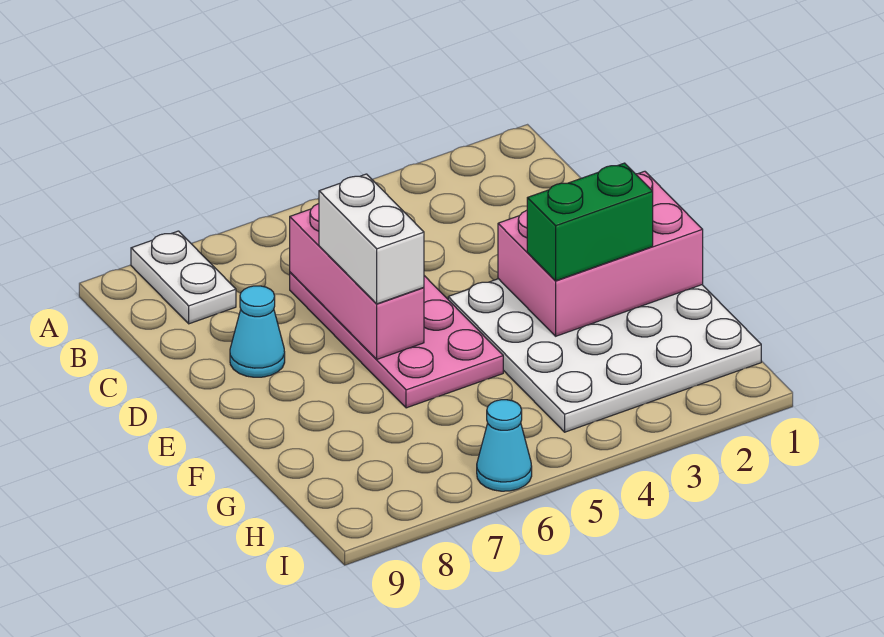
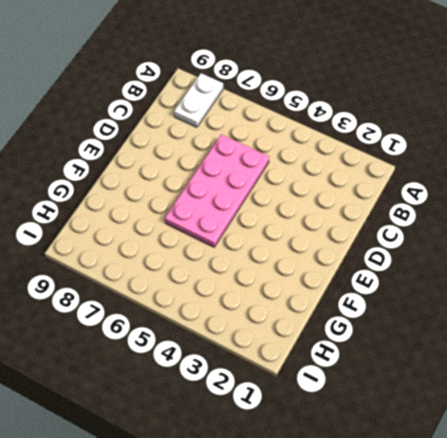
none -> cyan cone D8 level 1
none -> white plate E1:H4 level 1

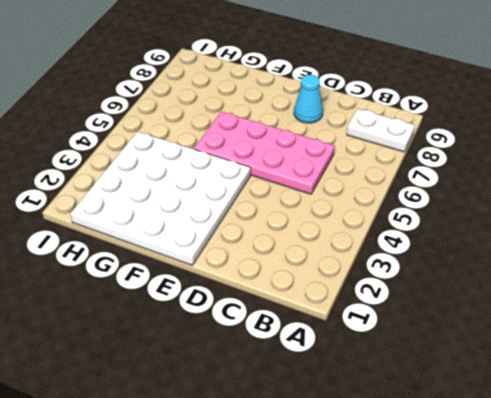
none -> cyan cone I6 level 1
none -> pink brick C6:E6 level 2

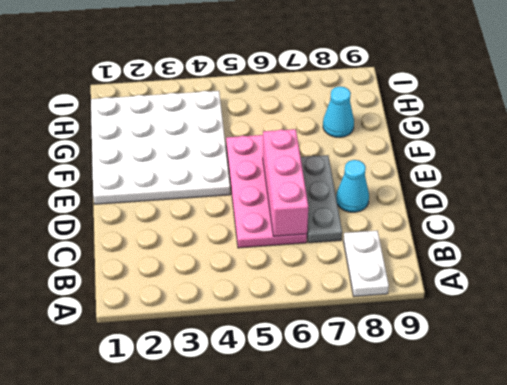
grey plate C7:E7 level 1 -> none
cyan cone G8 level 1 -> cyan cone I6 level 1
none -> pink brick E1:F3 level 2
none -> white brick D6:E6 level 3

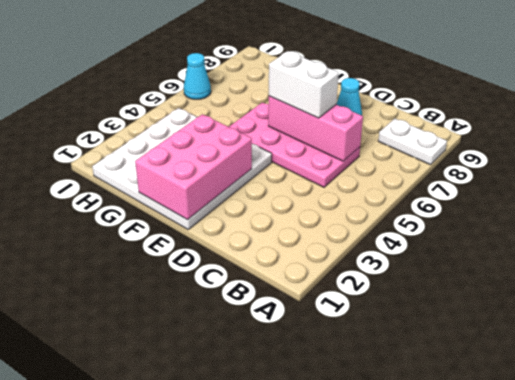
none -> green brick F2:F3 level 3

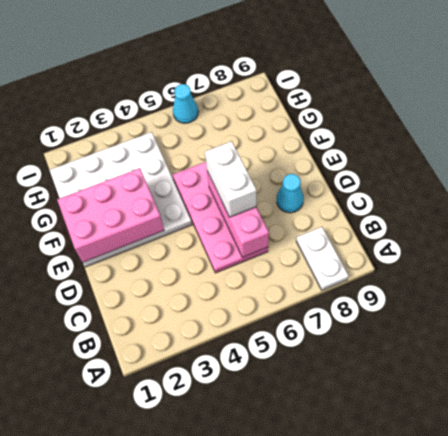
none -> green brick F2:F3 level 3

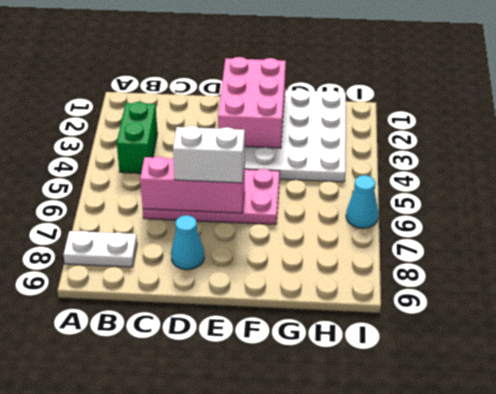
green brick B3:B4 level 1 -> green brick F2:F3 level 3

